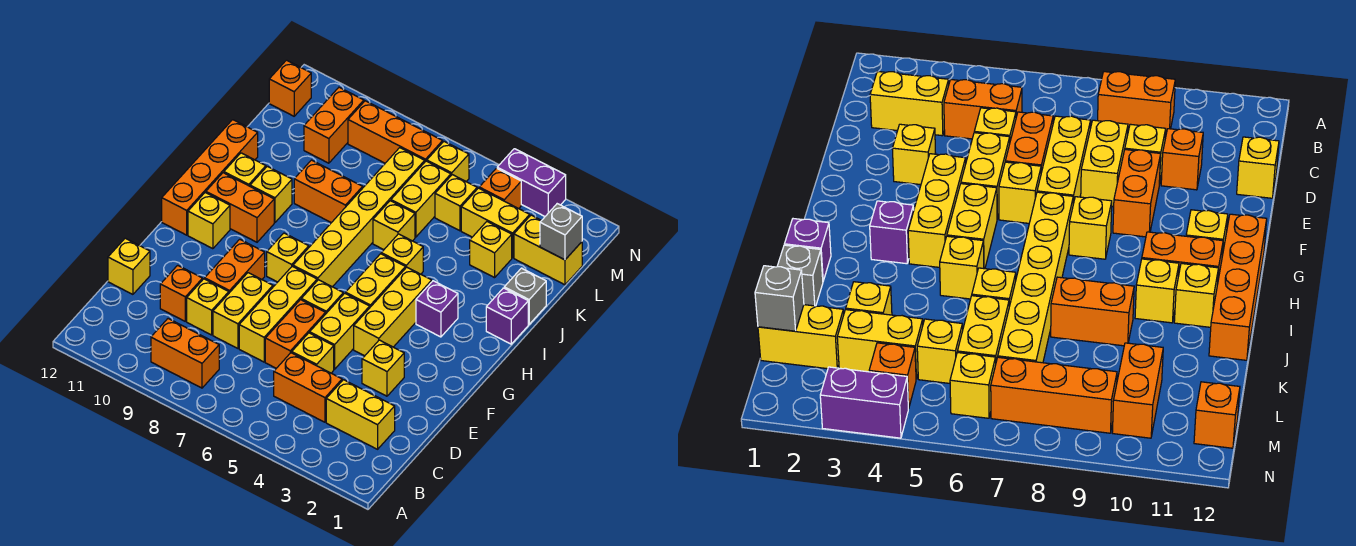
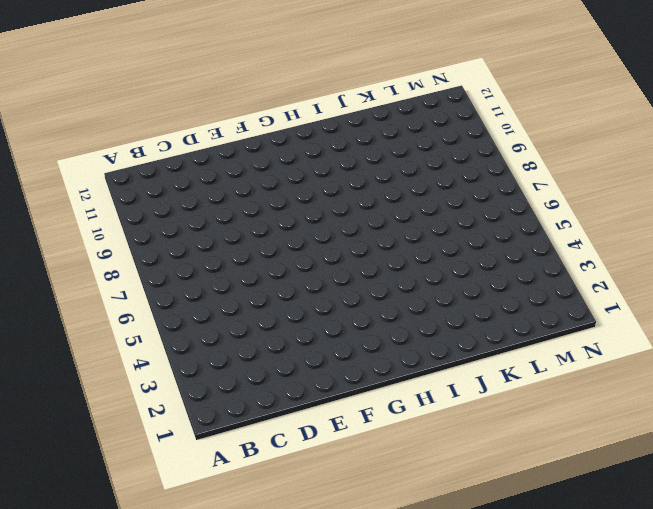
none -> orange brick B8:B9 level 1
none -> yellow brick C2:C3 level 1
none -> orange brick C4:C5 level 1
none -> yellow brick D5 level 1

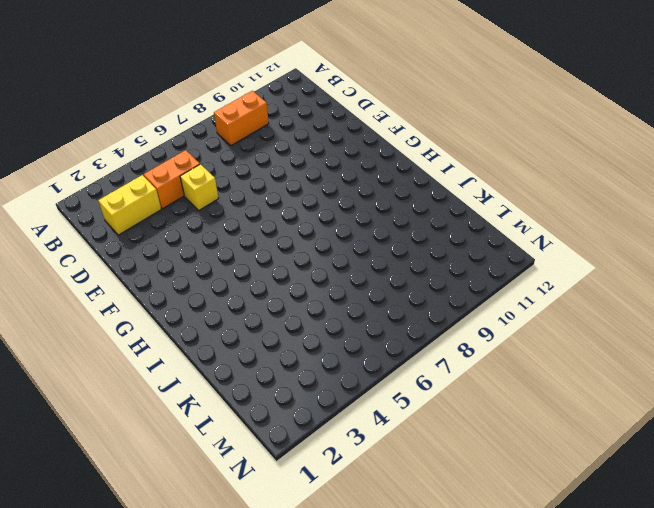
none -> orange brick D6:E6 level 1
none -> yellow brick D7:F7 level 1
none -> yellow brick D8:E8 level 1
none -> yellow brick D9 level 1

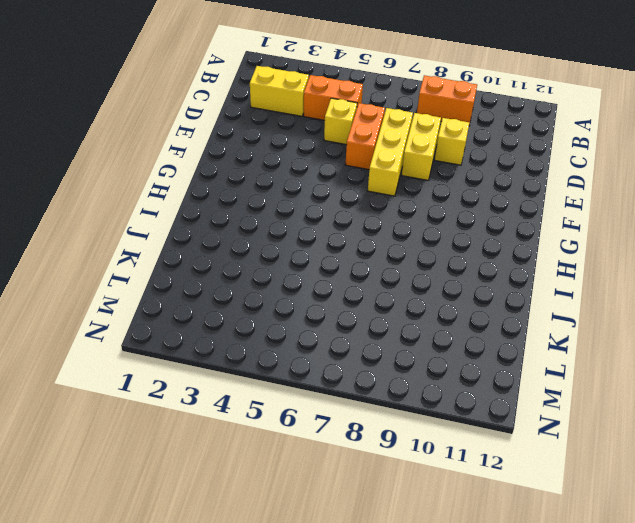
none -> orange brick D10 level 1
none -> yellow brick D12 level 1
none -> yellow brick E3 level 1
none -> yellow brick E5:F5 level 1

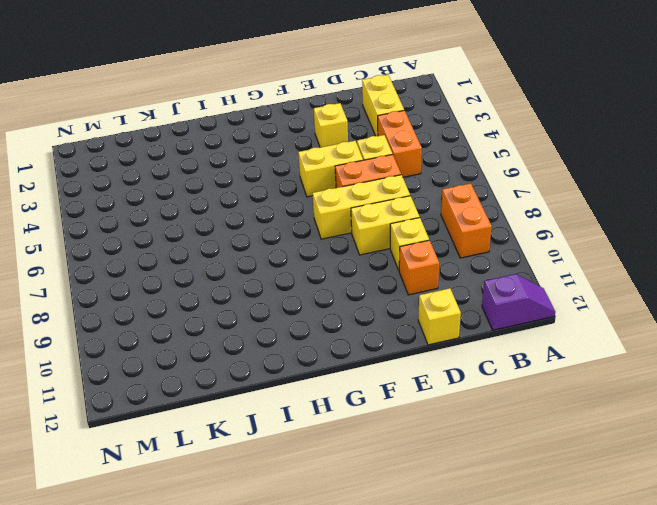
purple slope A12:B12 level 1 top B -> none
none -> orange brick E9:F9 level 1
none -> yellow brick F4:H4 level 1
none -> yellow brick F6 level 1
none -> yellow brick G5:H5 level 1

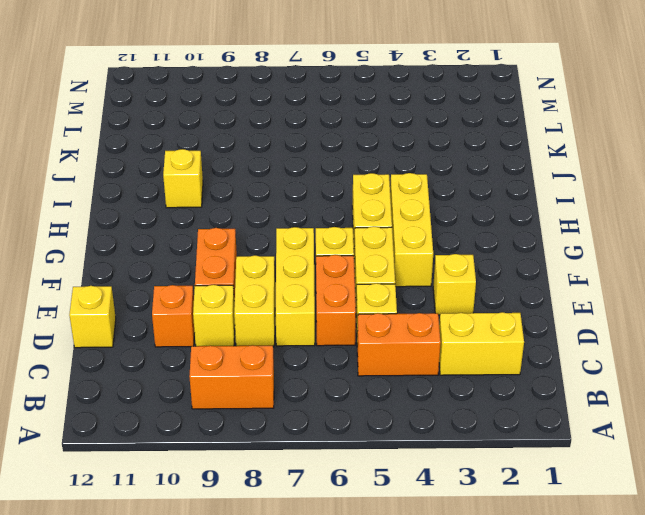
none -> yellow brick G7:L7 level 1
none -> yellow brick G8 level 1
none -> yellow brick G11 level 1
none -> orange brick G12:J12 level 1

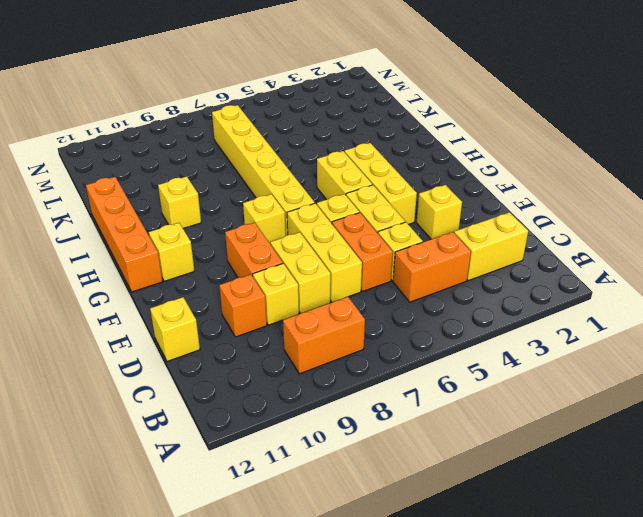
none -> purple brick H3 level 1
none -> orange brick H10:H11 level 1
none -> purple brick I1 level 1
none -> yellow brick I5 level 1

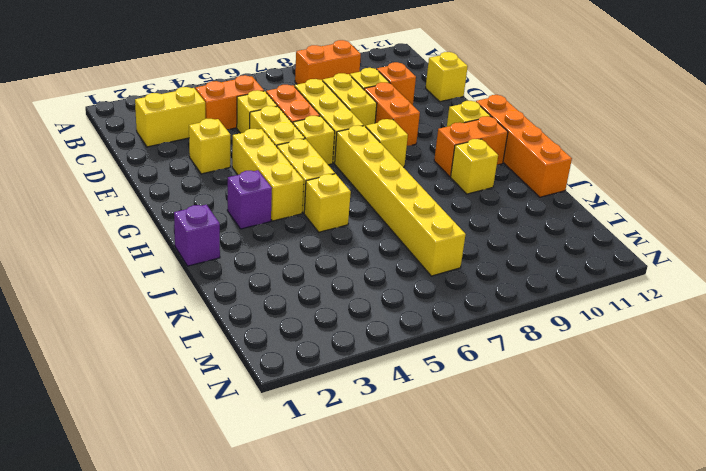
none -> yellow brick I11 level 1
none -> grey brick J1 level 1
none -> yellow brick J6 level 1
none -> orange brick J8:J9 level 1

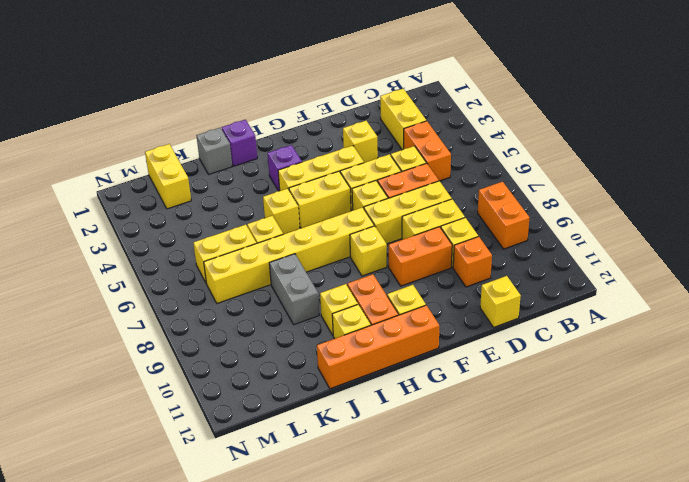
grey brick J8:J9 level 1 -> orange brick J8:J9 level 1
none -> yellow brick K3 level 1
none -> yellow brick L3:L4 level 1
none -> yellow brick L5 level 1
none -> orange brick L10:M10 level 1

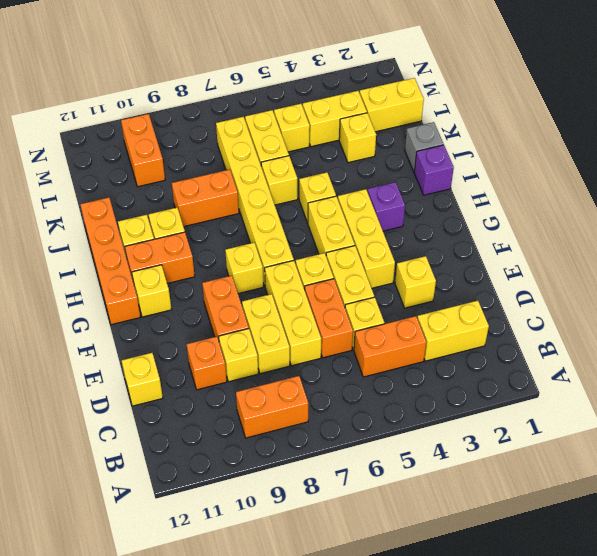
none -> orange brick M4 level 1
none -> yellow brick M6 level 1
none -> orange brick M7:M9 level 1
none -> orange brick M12 level 1

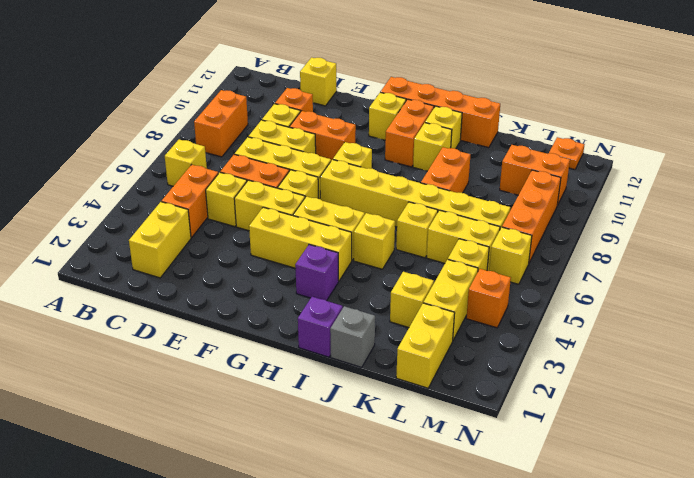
yellow brick B6 level 1 -> yellow brick E3 level 1
orange plate M12 level 1 -> orange brick M12 level 1
none -> purple brick N3:N4 level 1
none -> grey brick L1 level 2

